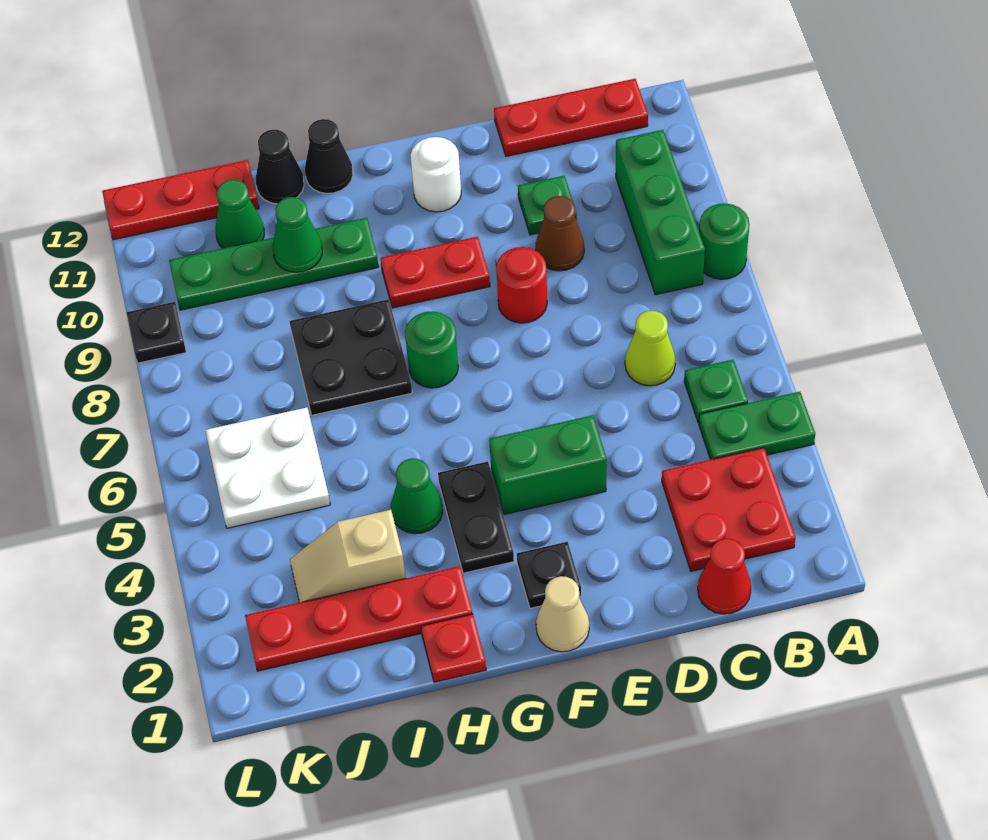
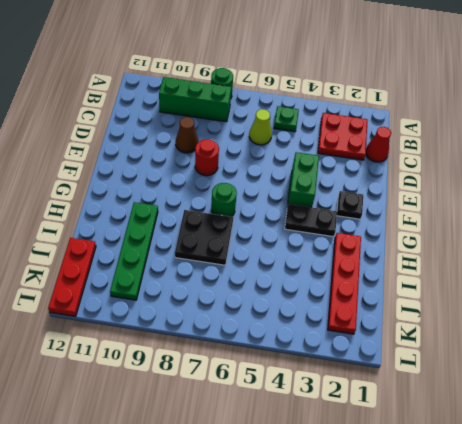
none -> green plate A4:B4 level 1
none -> red plate B12:D12 level 1
none -> green plate D10 level 1
none -> tan cone F1 level 1

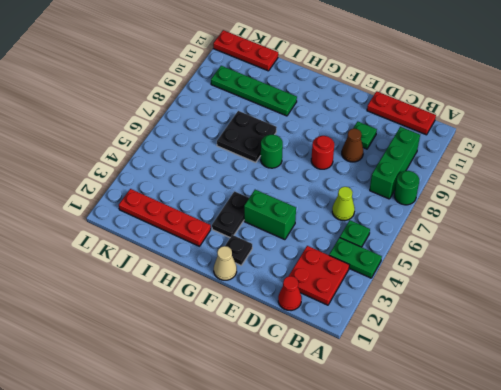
none -> red plate F9:G9 level 1
none -> white round brick F11 level 1
none -> red plate H1 level 1
none -> green cone H4 level 1

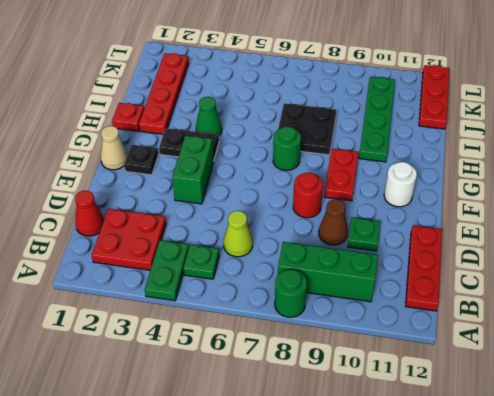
none -> black cone H12 level 1
none -> tan slope I3:J3 level 1 top I
none -> black cone I12 level 1
none -> white plate J5:K6 level 1

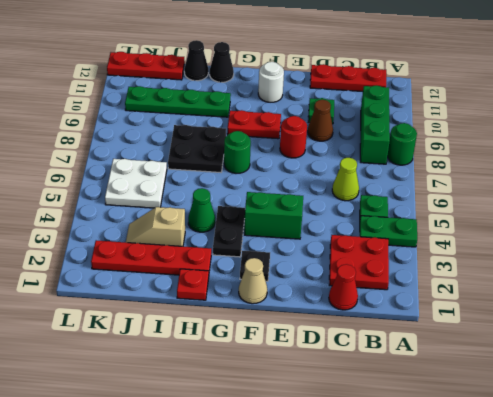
none -> green cone J11 level 1
none -> black plate L9 level 1
none -> green cone I10 level 2

